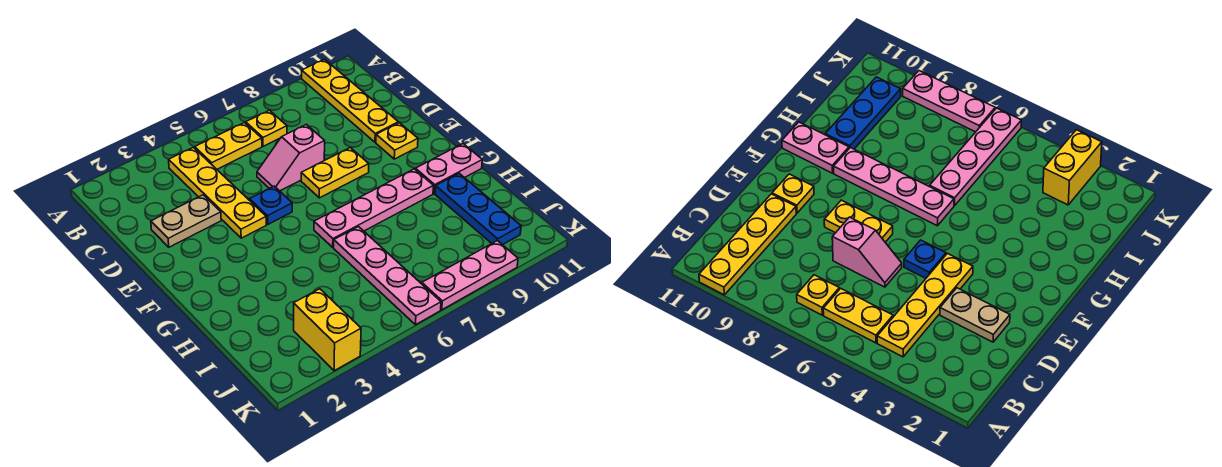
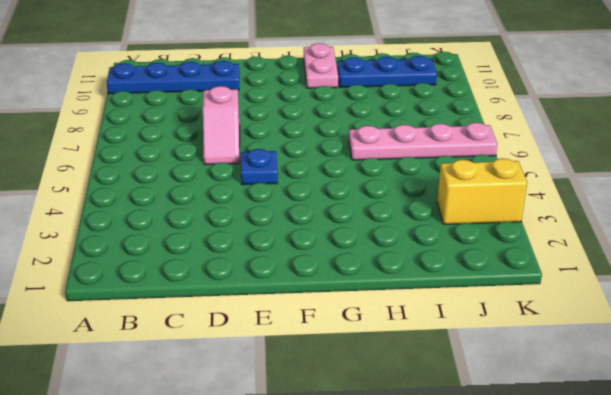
blue plate A10:D10 level 1 -> yellow plate A10:D10 level 1
none -> yellow plate B4:E4 level 1
none -> yellow plate B5:B6 level 1
none -> yellow plate B7 level 1

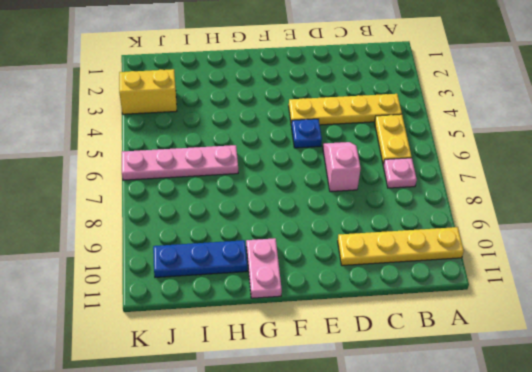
pink plate B7 level 1 -> yellow plate B7 level 1
none -> tan plate D2:D3 level 1
none -> yellow plate E7:E8 level 1
none -> yellow plate E10 level 1

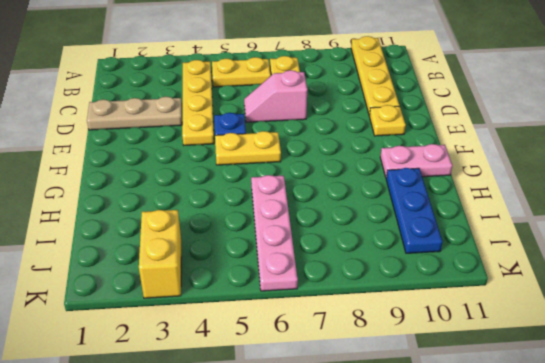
tan plate D1:D3 level 1 -> tan plate D2:D3 level 1
yellow plate F5:F6 level 1 -> yellow plate E7:E8 level 1
none -> pink plate G6:G9 level 1
none -> pink plate K7:K9 level 1

